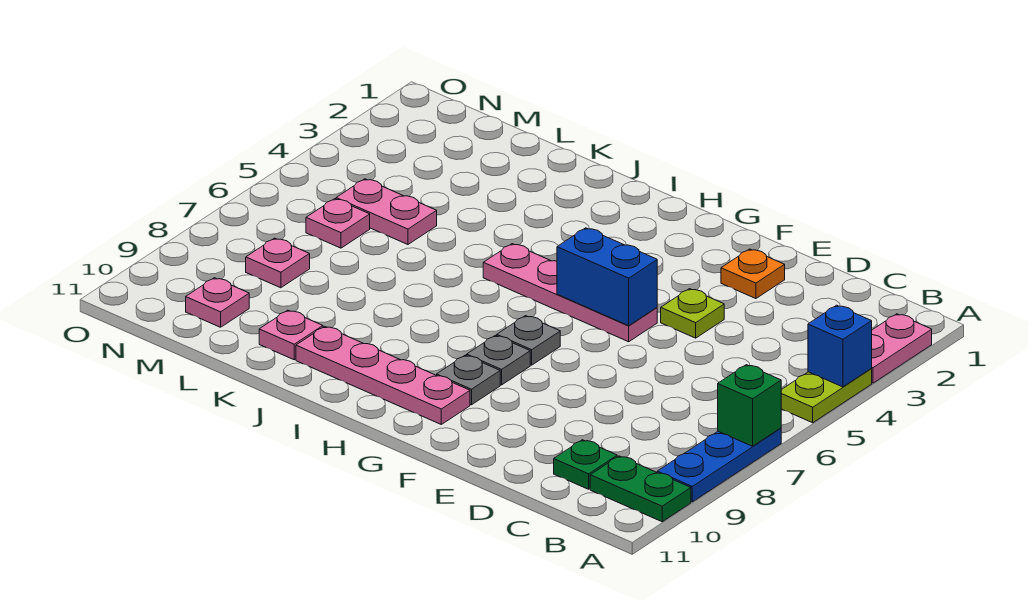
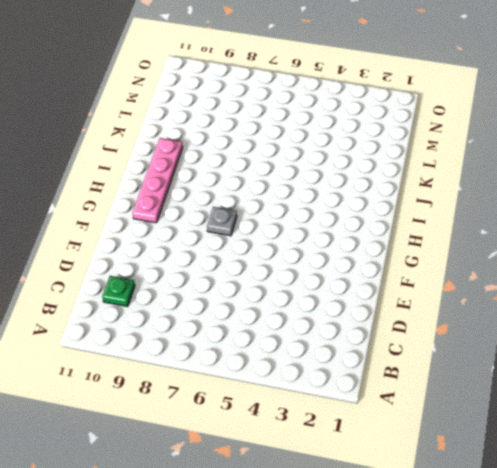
none -> pink plate A2:A3 level 1
none -> lime plate A4:A5 level 1
none -> blue plate A7:A9 level 1

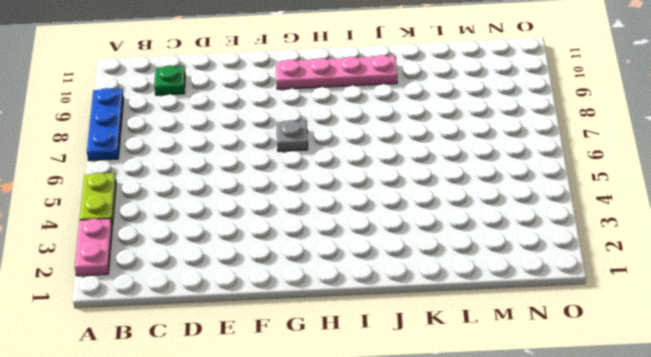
none -> green plate A10:B10 level 1
none -> orange plate E2 level 1
none -> lime plate E4 level 1

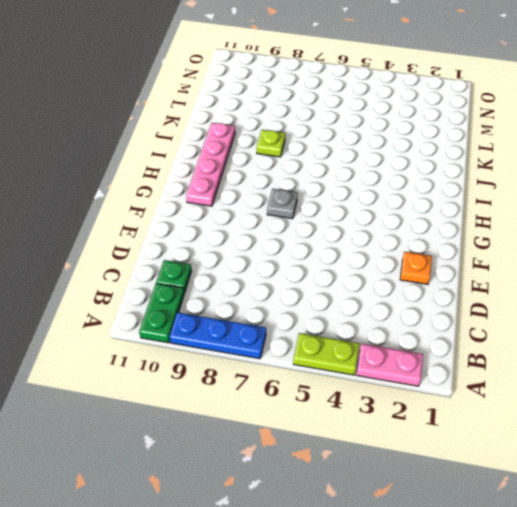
lime plate J8 level 1 -> lime plate E4 level 1
none -> pink plate F5:I5 level 1
none -> grey plate G8 level 1
none -> grey plate G9 level 1

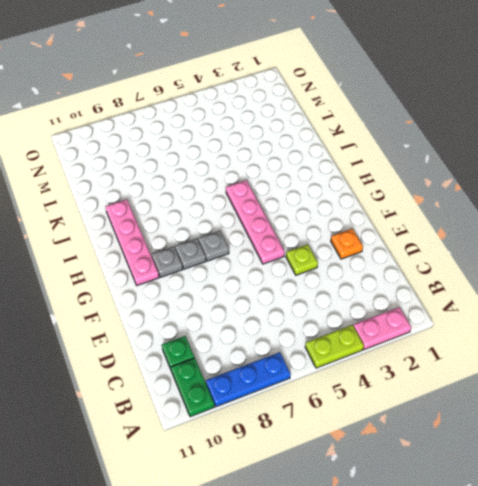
none -> pink plate K10 level 1
none -> pink plate L5:M5 level 1
none -> pink plate M6 level 1

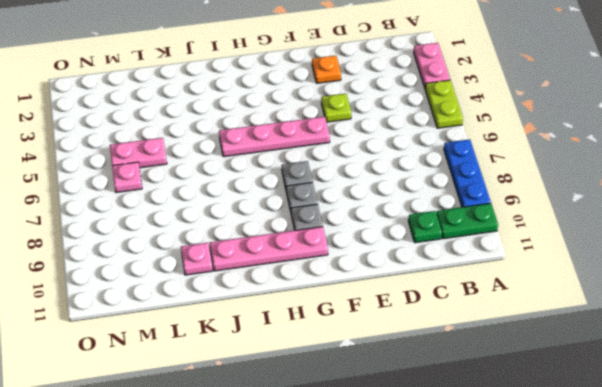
none -> pink plate M8 level 1
none -> pink plate M10 level 1
none -> blue brick A4 level 2

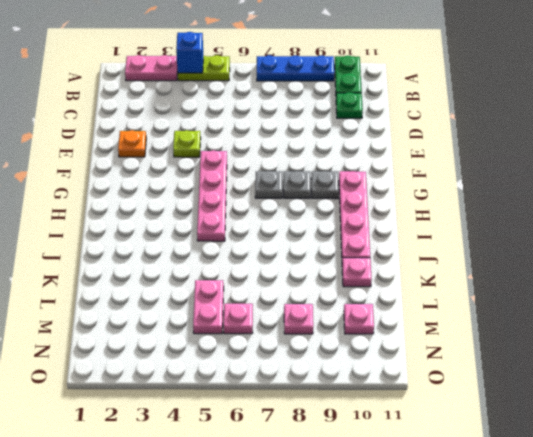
none -> green brick A7 level 2
none -> blue brick F5:G5 level 2

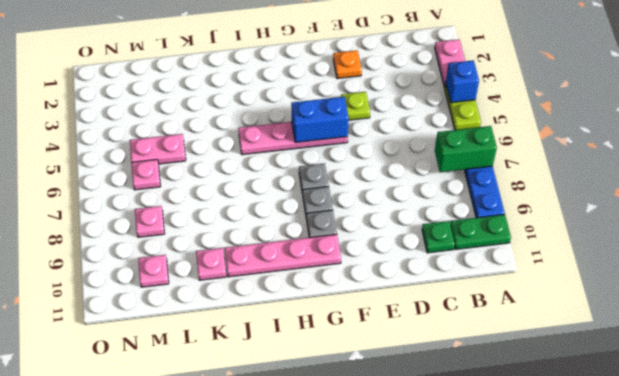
green brick A7:B7 level 2 -> green brick A7 level 2

